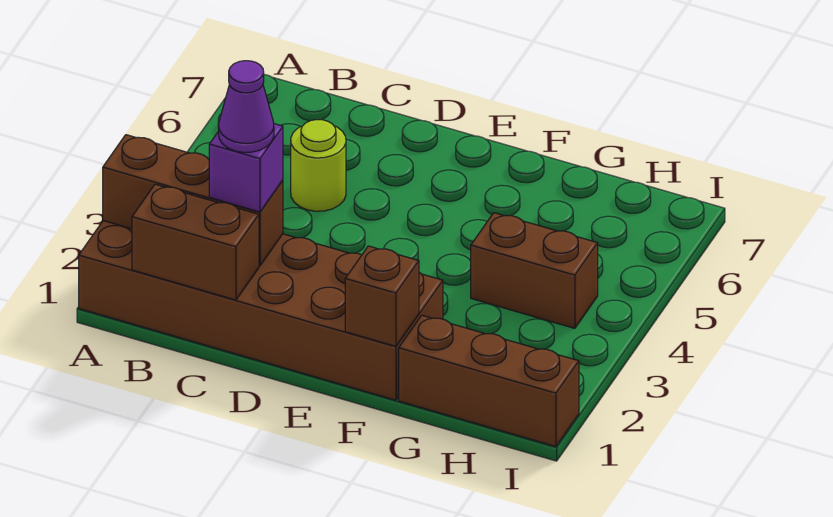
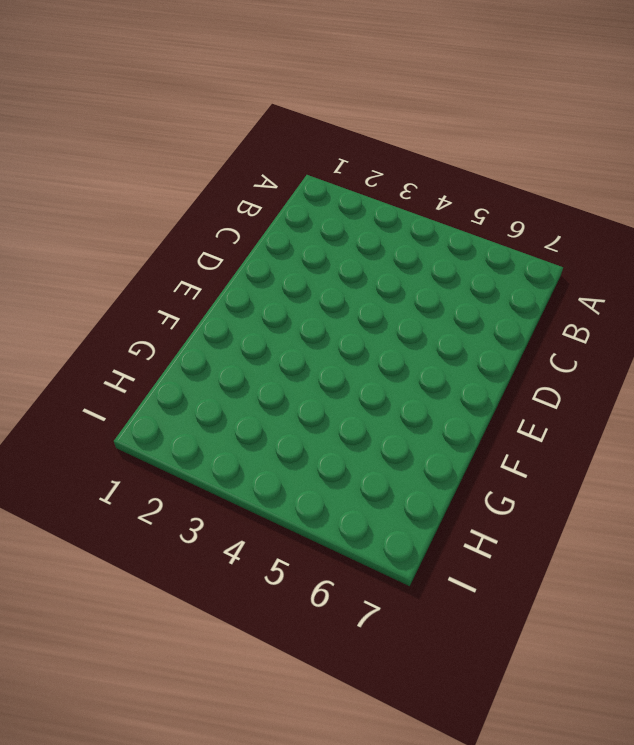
none -> brown brick A1:F2 level 1
none -> lime round brick C5 level 1

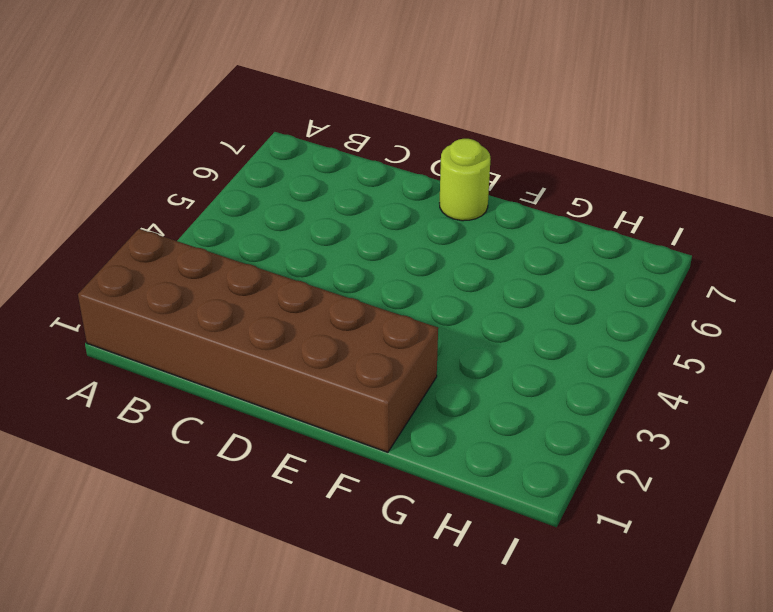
lime round brick E7 level 1 -> lime round brick C5 level 1
none -> brown brick G1:I1 level 1
none -> brown brick G4:H4 level 1

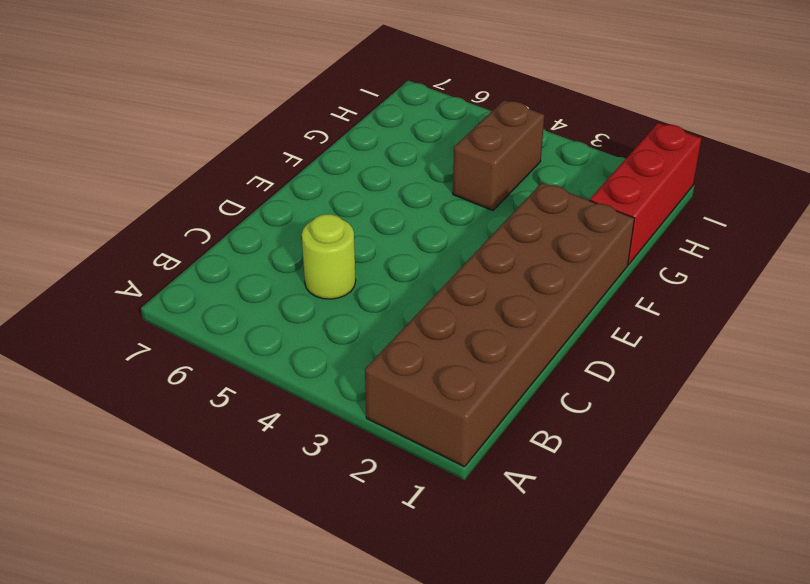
red brick G1:I1 level 1 -> brown brick G1:I1 level 1
none -> brown brick A2:C2 level 2
none -> brown brick B1:C1 level 2

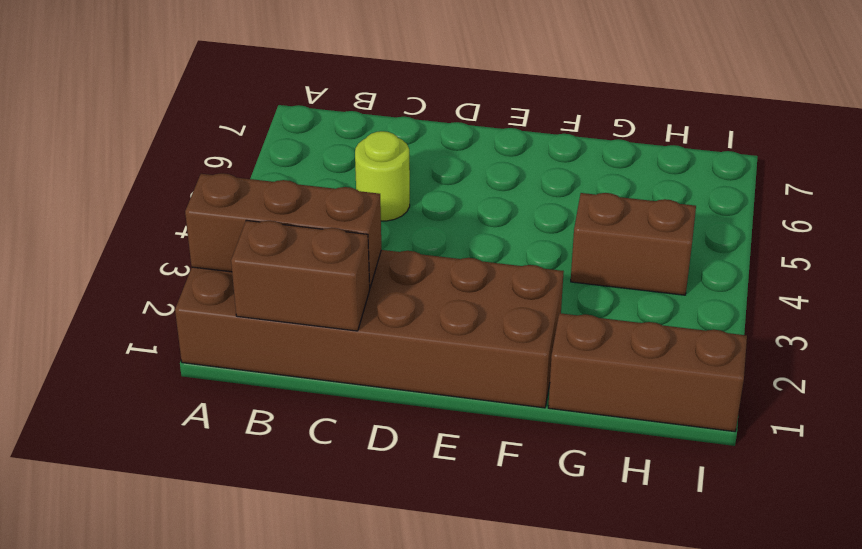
none -> brown brick F1 level 2
none -> purple brick C2 level 3

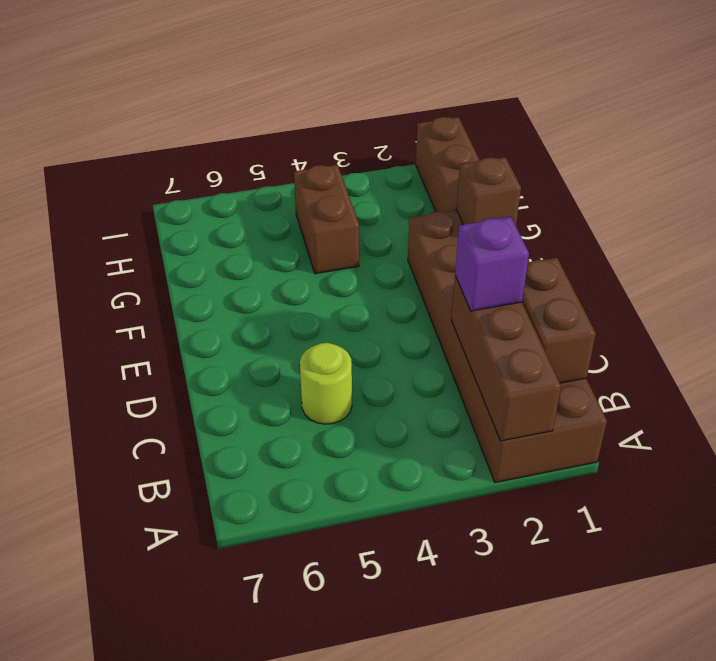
none -> purple cone C2 level 4

